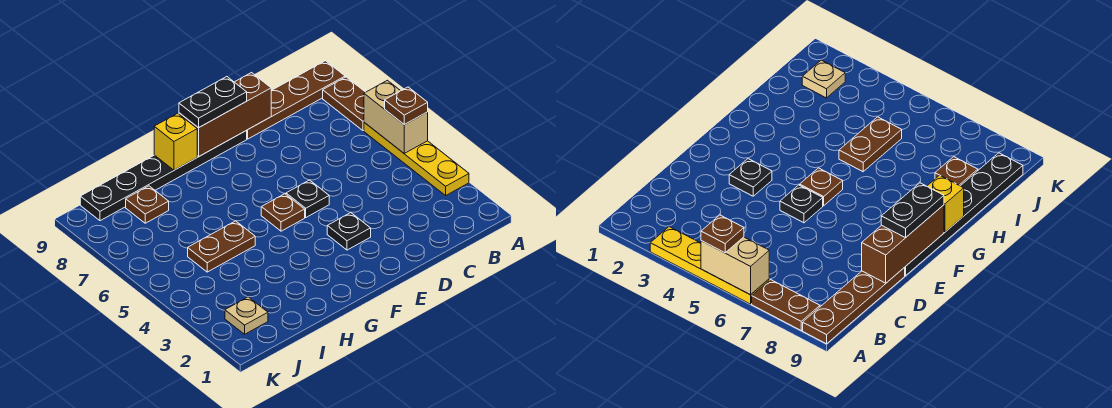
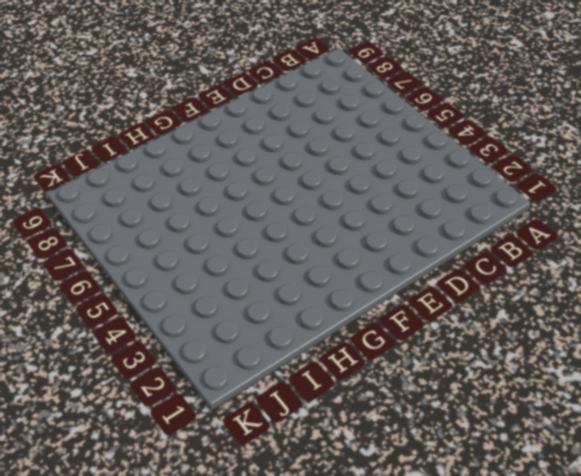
none -> yellow plate A3:A6 level 1
none -> brown plate A7:A8 level 1
none -> brown plate A9:D9 level 1

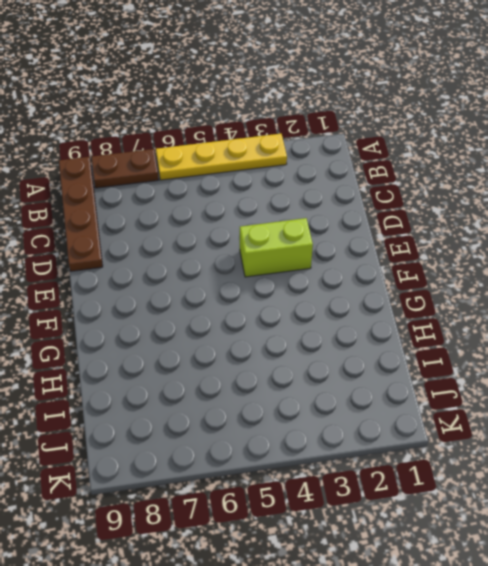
lime brick E3:E4 level 1 -> black plate E3 level 1
none -> black plate E5 level 1
none -> black plate E9:J9 level 1
none -> brown plate F5 level 1

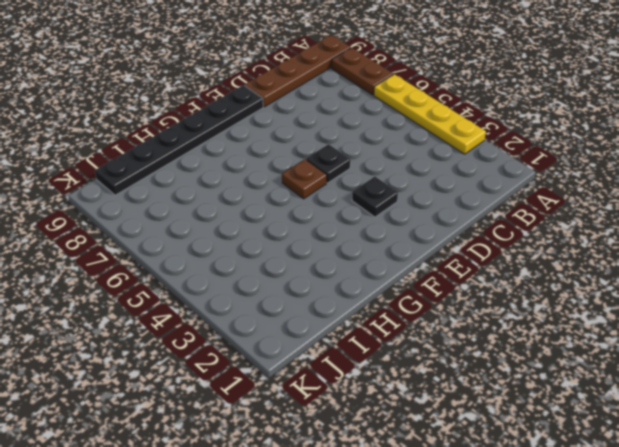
none -> brown plate H5:I5 level 1
none -> brown plate I8 level 1
none -> tan plate J2 level 1

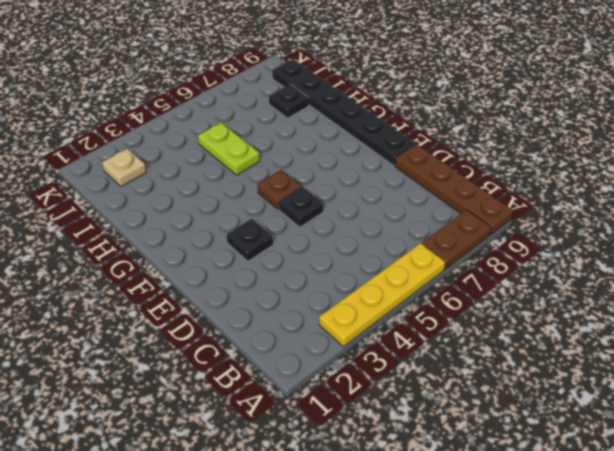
lime plate H5:I5 level 1 -> brown plate H5:I5 level 1
black plate I8 level 1 -> brown plate I8 level 1
none -> tan brick A5:A6 level 2
none -> brown brick D9:F9 level 2
none -> yellow brick G9 level 2

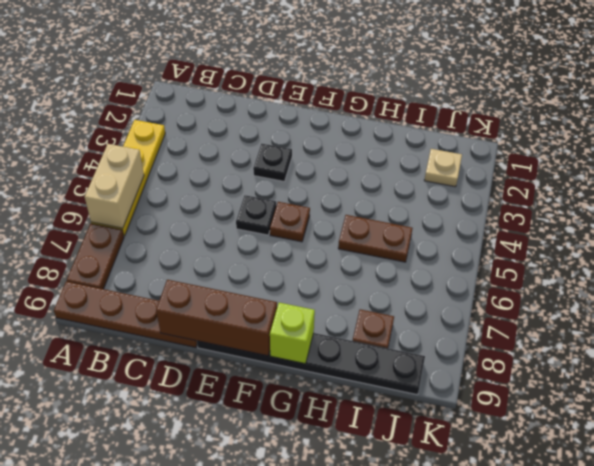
lime brick G9 level 2 -> yellow brick G9 level 2
none -> brown plate A5 level 3
none -> black plate E9:F9 level 3

